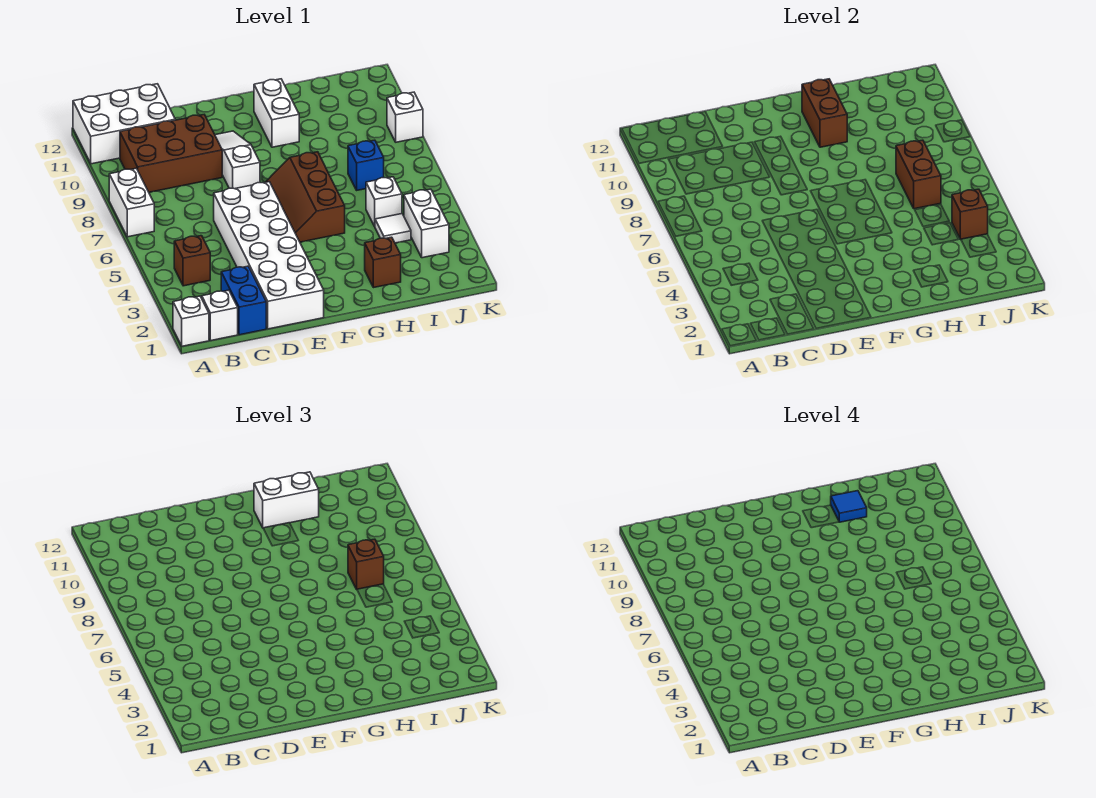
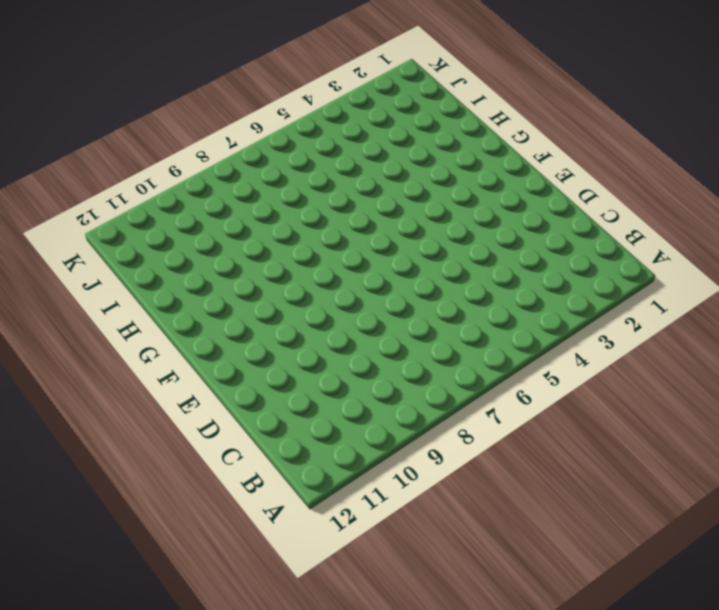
none -> white brick A1 level 1
none -> white brick A7:A8 level 1
none -> white brick A11:C12 level 1

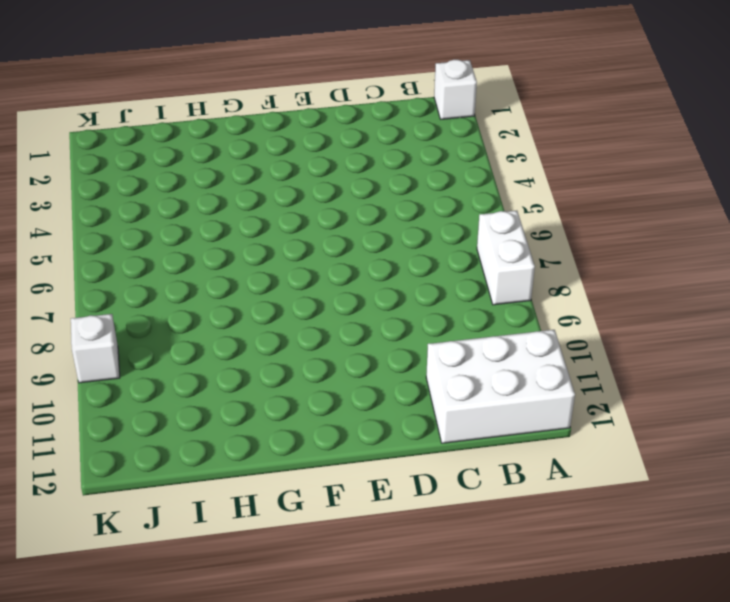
none -> white brick B1 level 1
none -> brown brick B4 level 1
none -> brown brick B9:D10 level 1

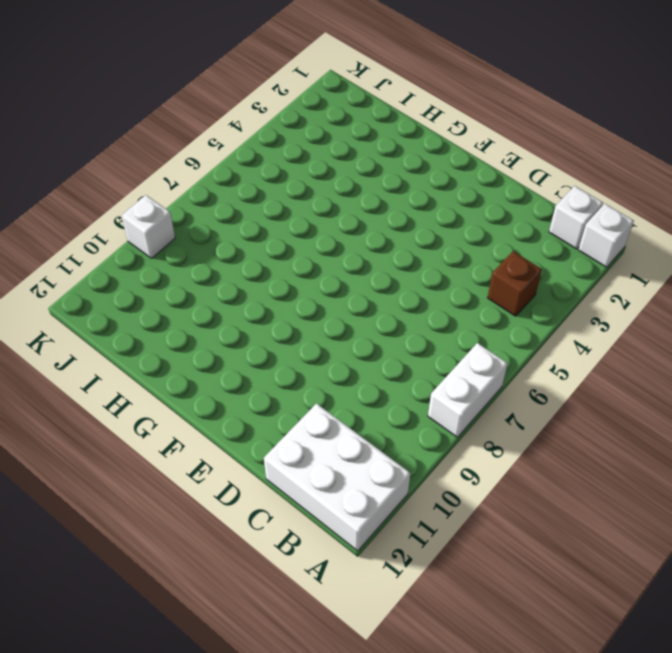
none -> brown brick B9:D10 level 1
none -> blue brick C1:C2 level 1
none -> white brick D1:E6 level 1

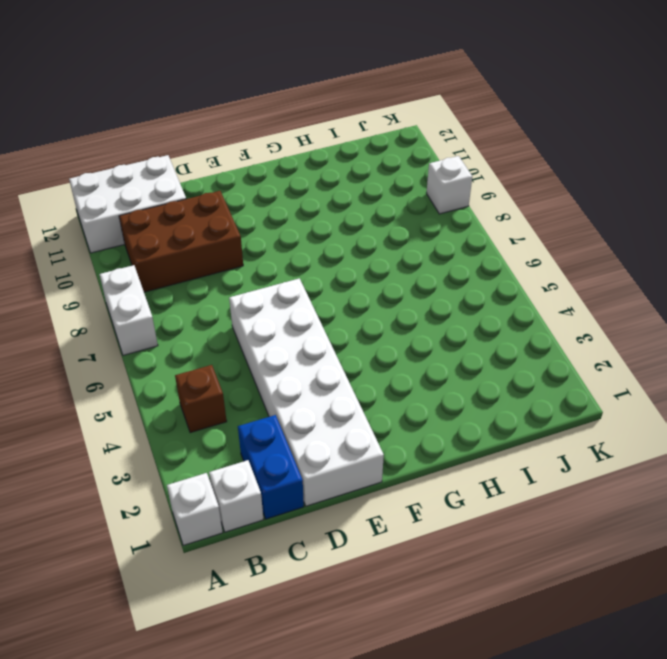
none -> white slope E8:E10 level 1 top 8
none -> brown slope F5:G7 level 1 top G
none -> white brick G10:G11 level 1

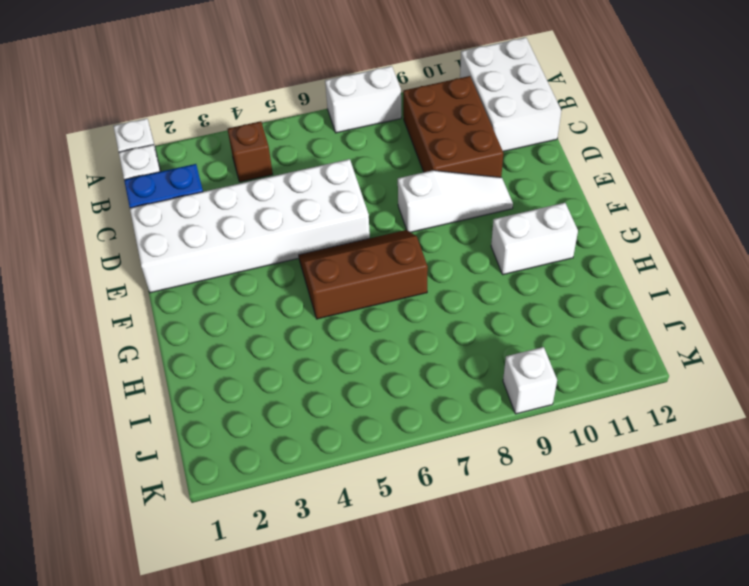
none -> brown brick H2 level 1
none -> white tile I4 level 1
none -> white brick I5 level 1

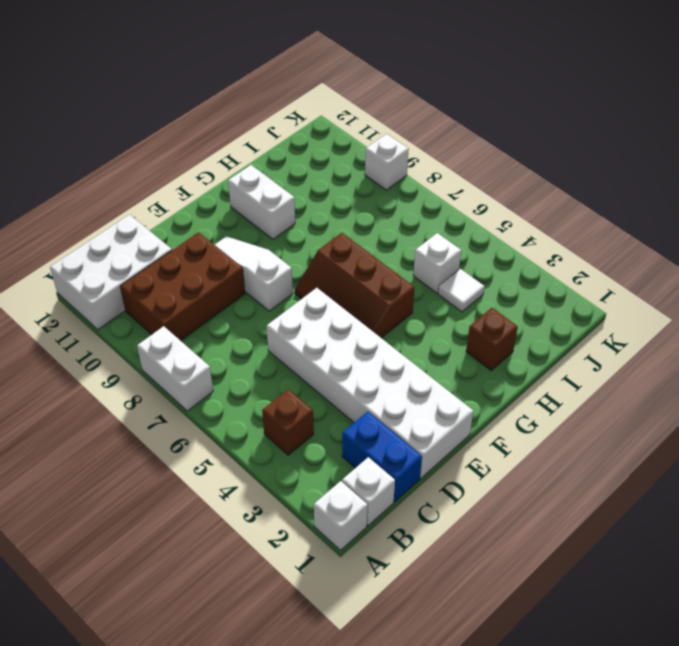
none -> blue brick I7 level 1
none -> white brick J3:J4 level 1
none -> brown brick G10:G11 level 2

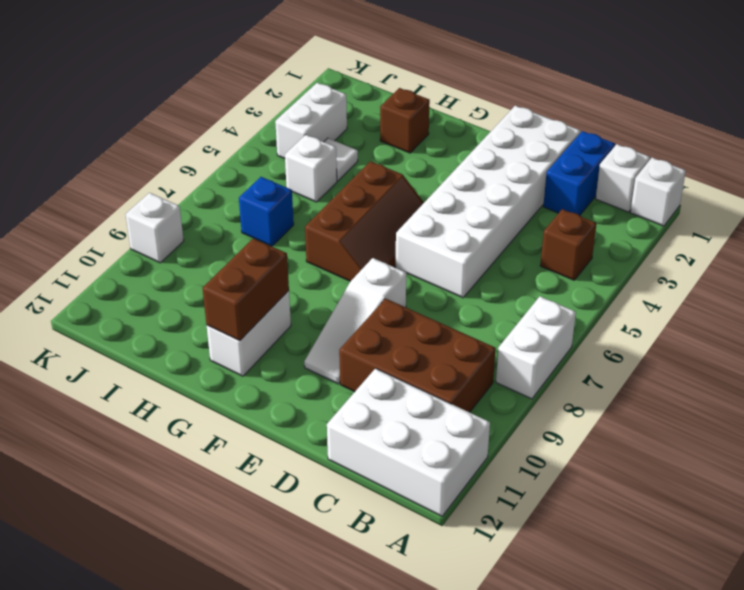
none -> brown brick I6:I7 level 2
none -> brown brick J4 level 2
none -> white brick G11:H11 level 3

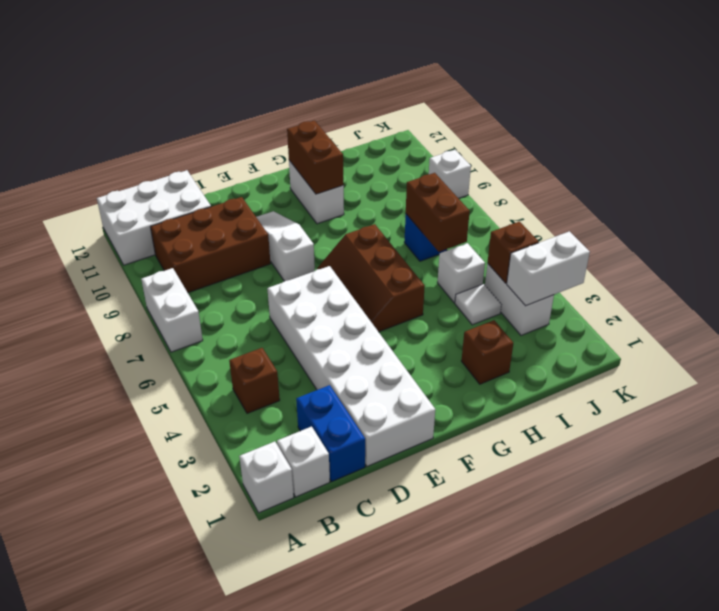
white brick J3:K3 level 2 -> white brick G11:H11 level 3
none -> brown brick I7 level 3
none -> blue tile H11 level 4

